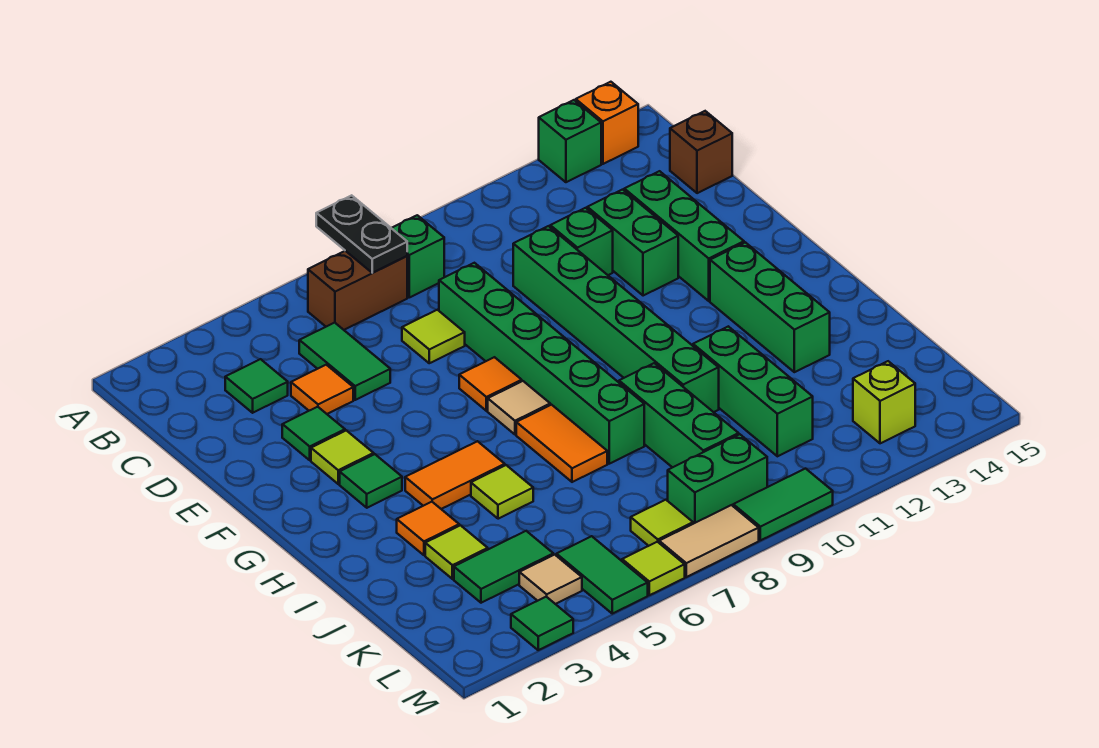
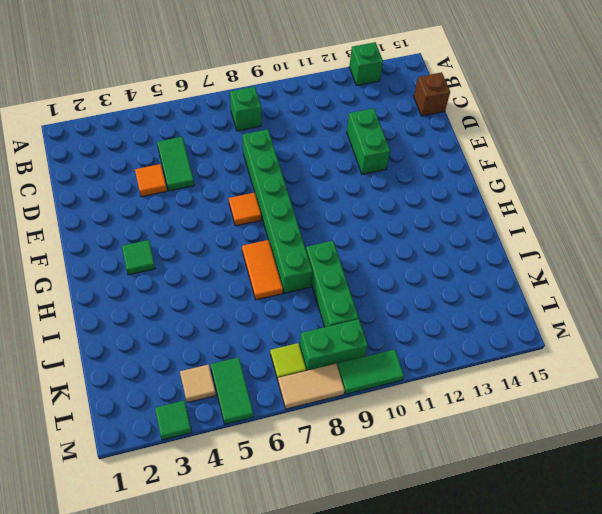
none -> orange brick A14 level 1
none -> brown brick B6:B7 level 1
none -> green tile C3 level 1
none -> lime tile D7 level 1

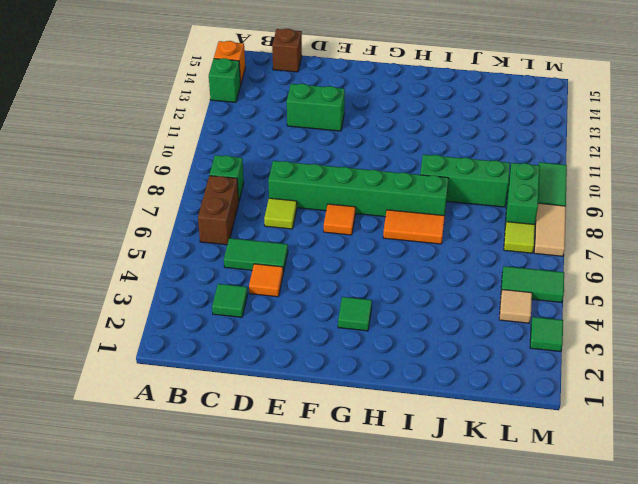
none -> green brick D10:I10 level 1
none -> green brick D11 level 1
none -> green brick D13:F13 level 1
none -> green tile E3 level 1

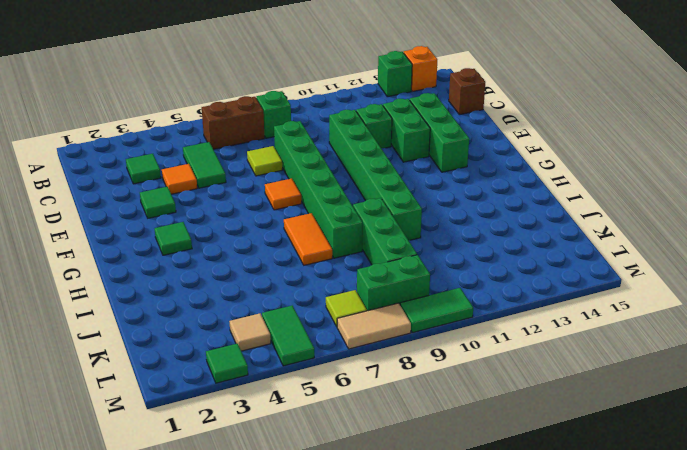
none -> lime tile F3 level 1
none -> tan tile G7 level 1
none -> green brick G13:I13 level 1
none -> orange tile H4:H5 level 1

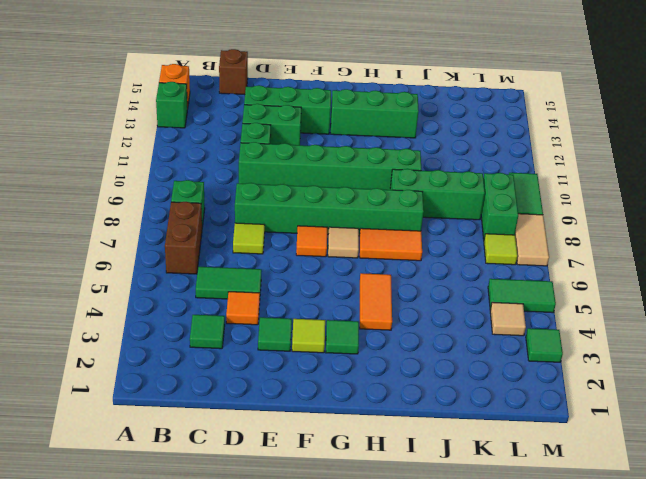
none -> orange tile I3 level 1
none -> lime tile I5 level 1
none -> green brick I11:K11 level 1
none -> lime tile J3 level 1

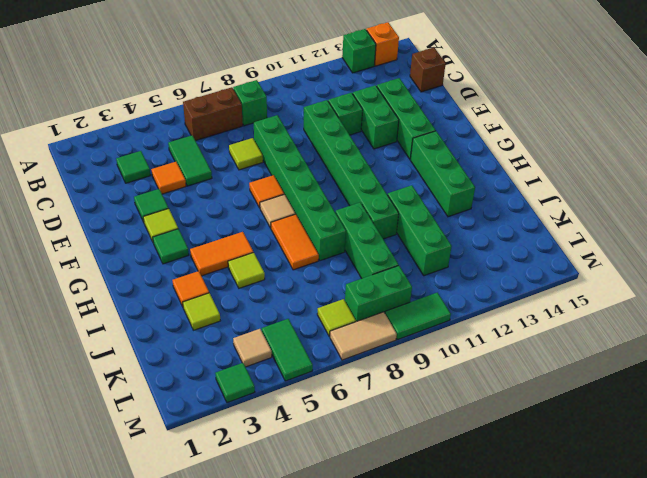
none -> green tile K3:K4 level 1
none -> lime brick L13 level 1
none -> lime tile M6 level 1
none -> black plate A7:B7 level 2

